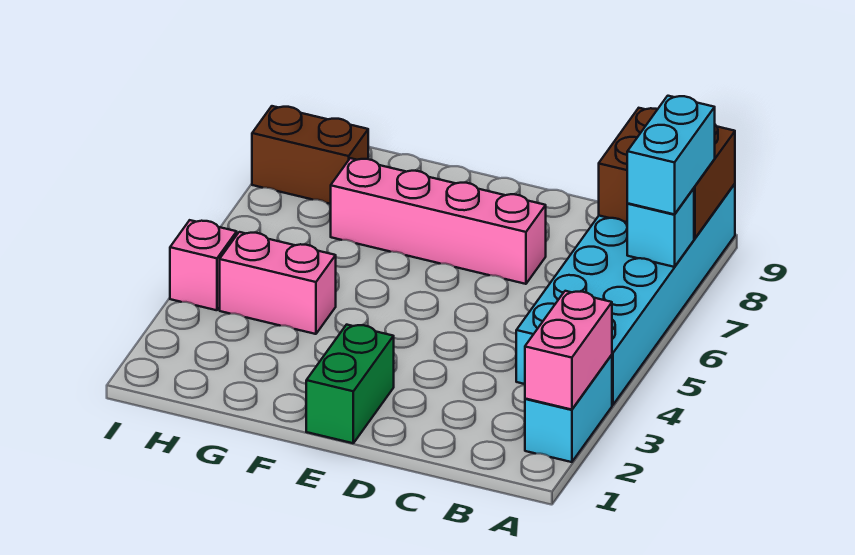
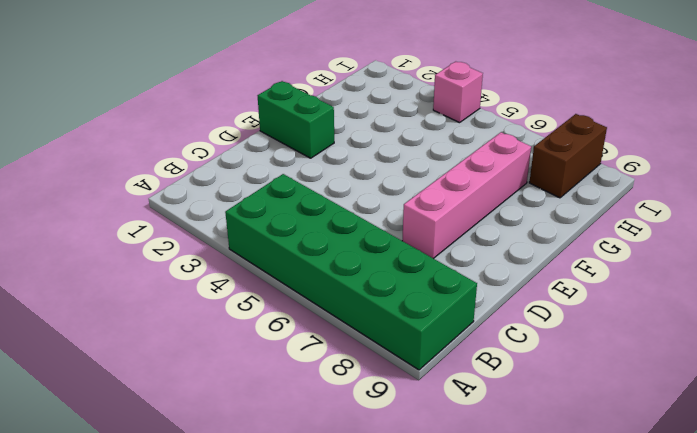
green brick A4:B9 level 1 -> cyan brick A4:B9 level 1
none -> cyan brick A2:A3 level 1
none -> pink brick G4:H4 level 1

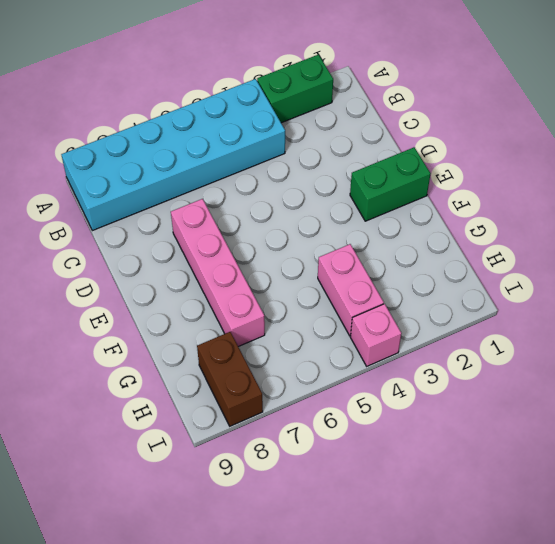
green brick A2:A3 level 1 -> cyan brick A2:A3 level 1
none -> pink brick A2:A3 level 2
none -> cyan brick A7 level 2

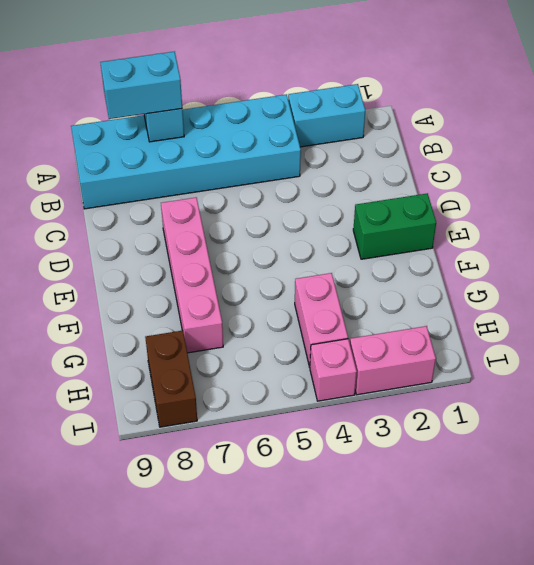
pink brick I2:I3 level 1 -> pink brick A2:A3 level 2
none -> brown brick A8:B9 level 2

